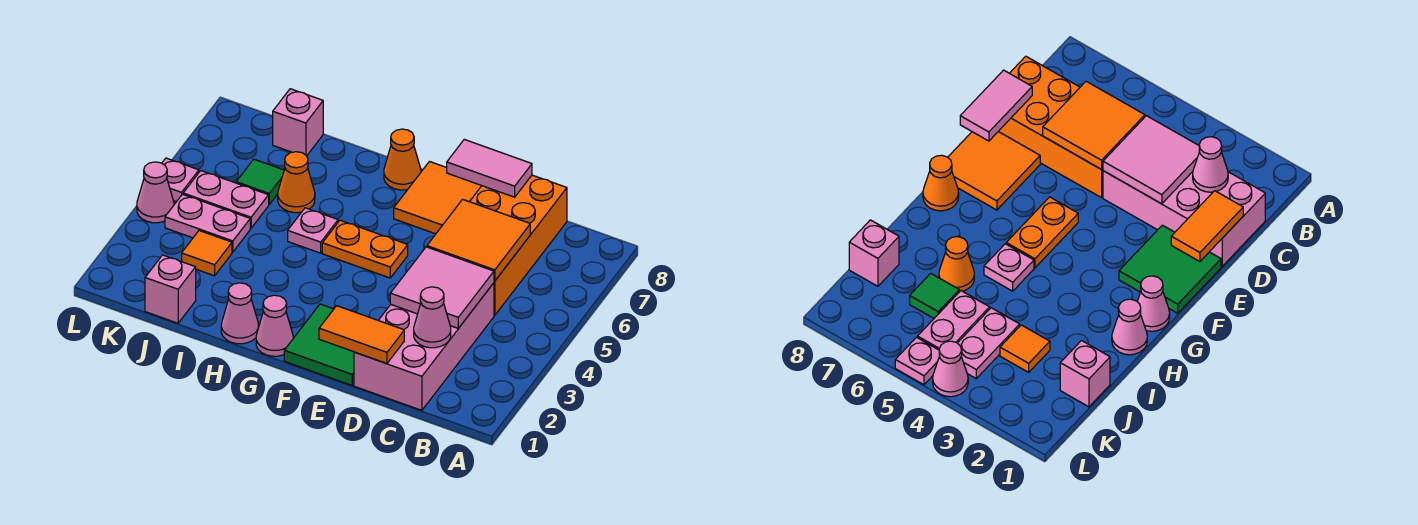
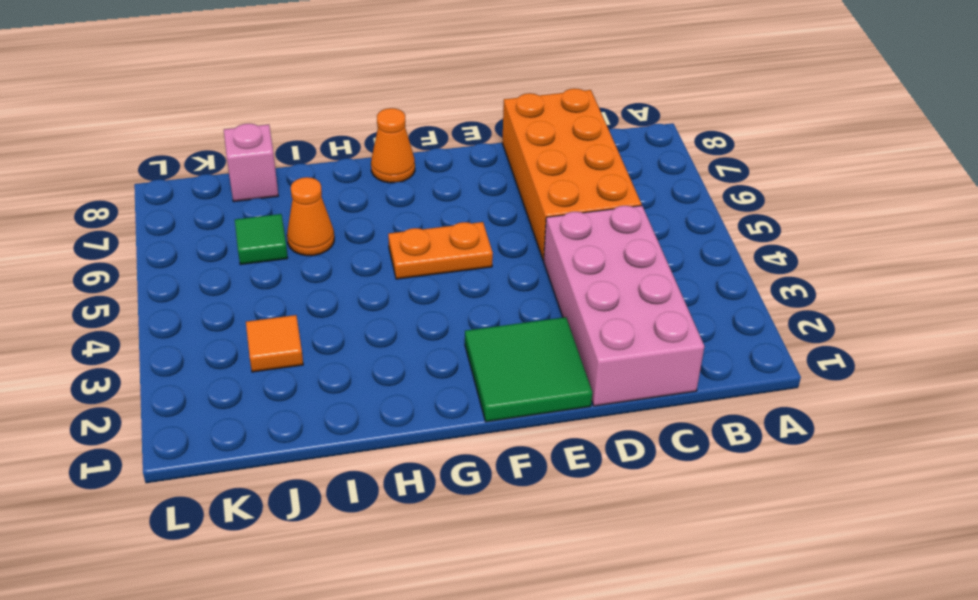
none -> orange tile E7:F8 level 1
none -> pink cone G1 level 1
none -> pink cone H1 level 1

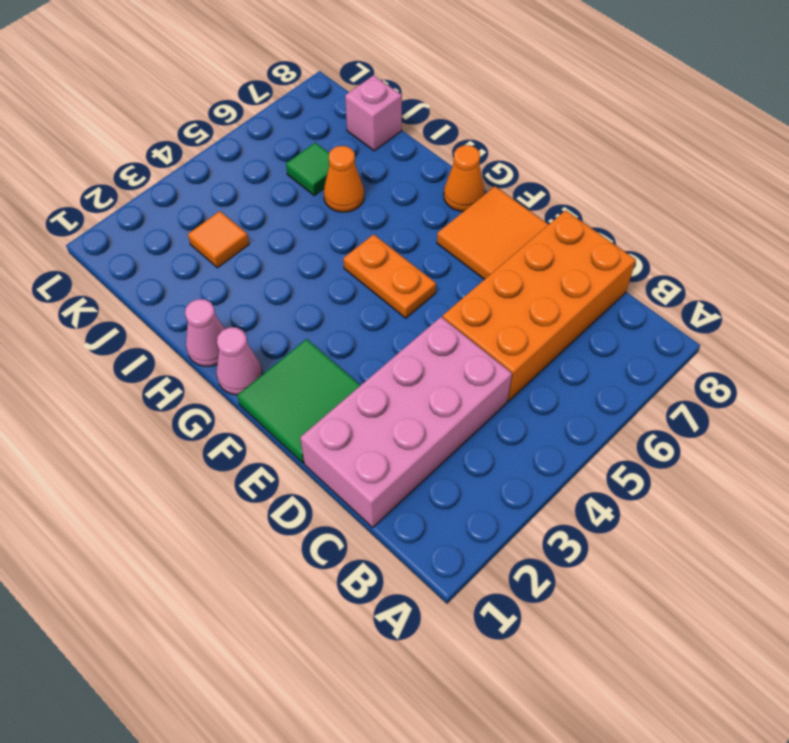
none -> pink plate H5 level 1
none -> pink brick J1 level 1
none -> pink plate J4:K4 level 1

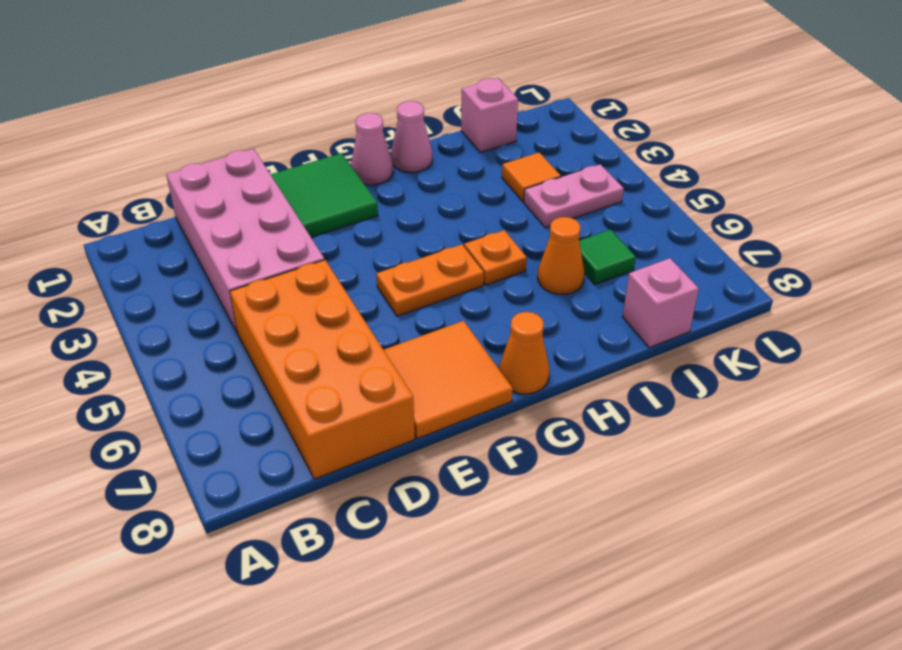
orange plate H5 level 1 -> pink plate H5 level 1
none -> pink plate J5:K5 level 1
none -> pink cone L4 level 1
none -> pink plate L5 level 1

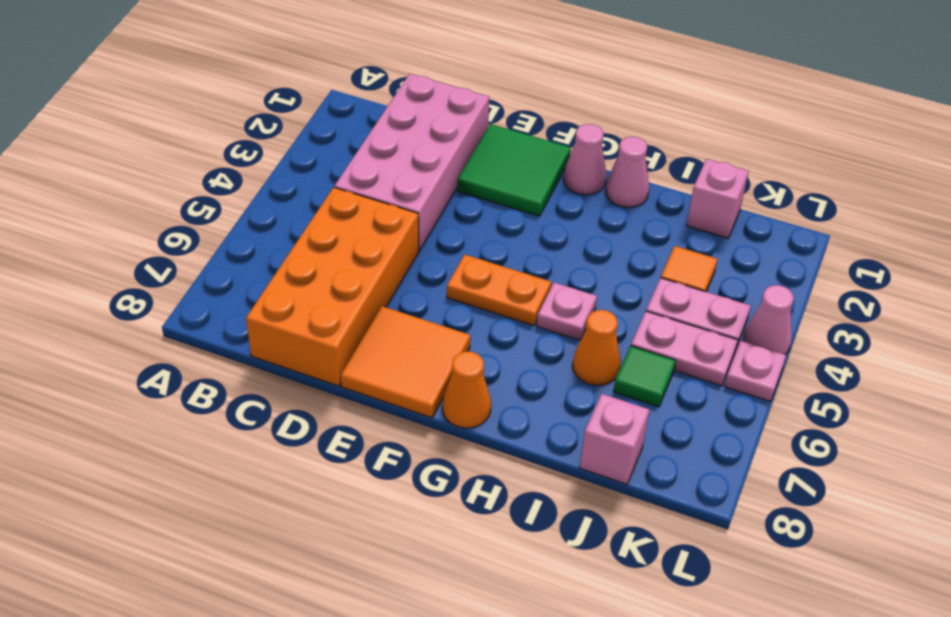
none -> pink cone C2 level 2
none -> pink tile C3:D4 level 2
none -> orange tile C5:D6 level 2

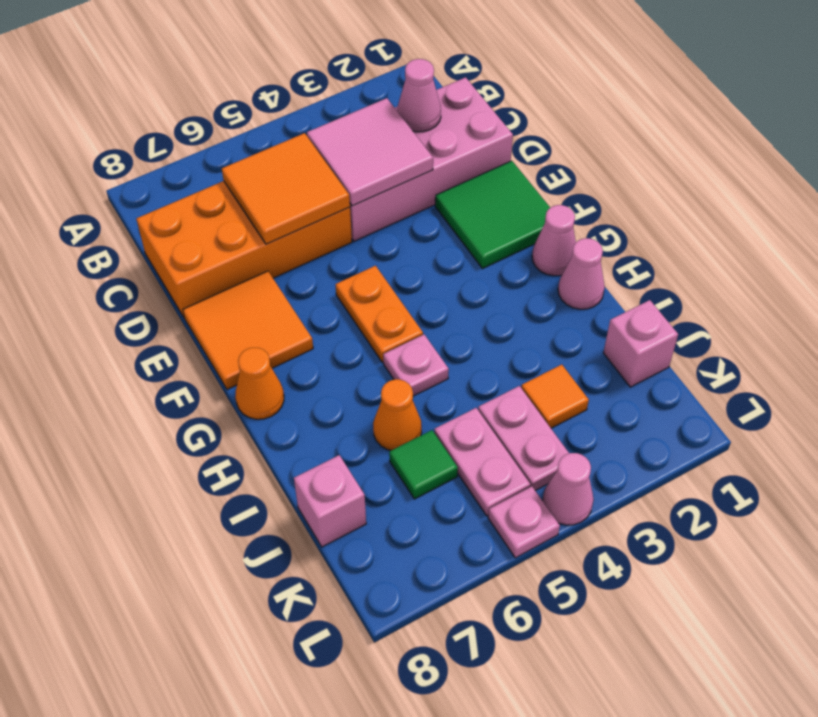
none -> orange tile D1:E1 level 2
none -> pink tile D8:E8 level 2

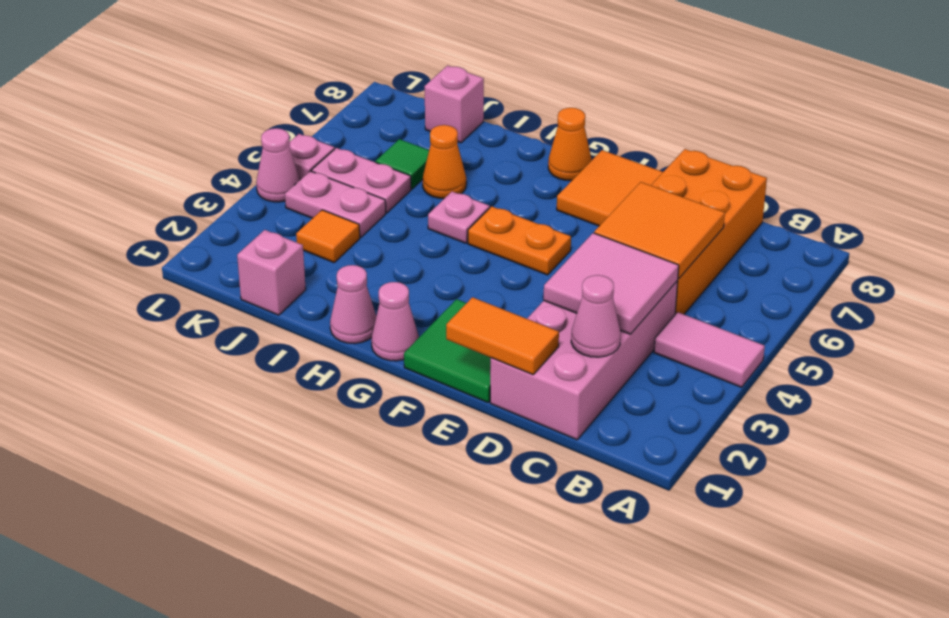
pink tile A4:B4 level 1 -> pink tile D8:E8 level 2

